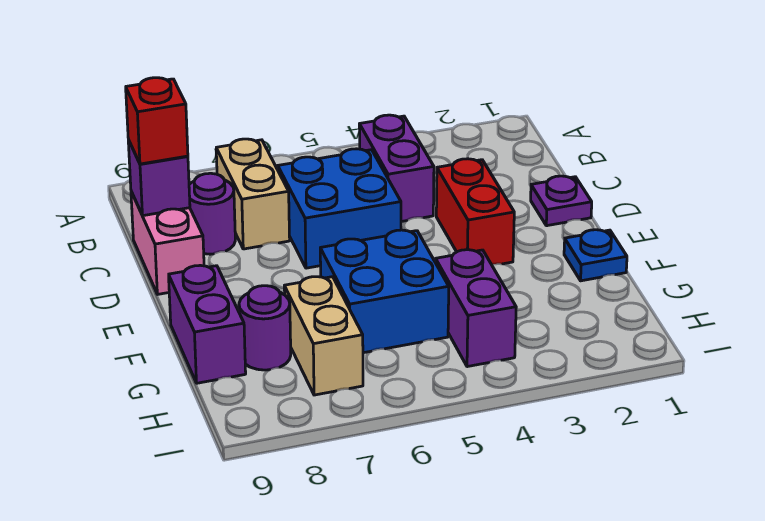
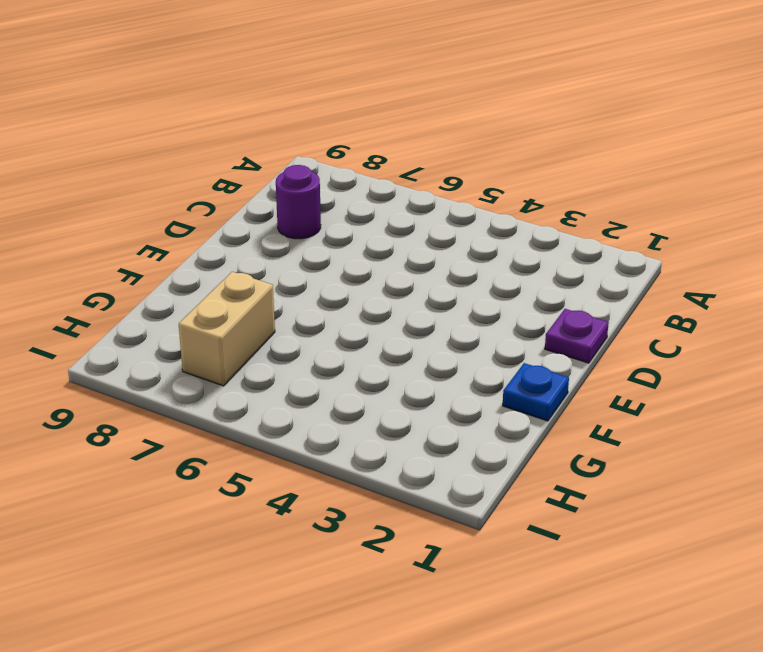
none -> purple brick B4:C4 level 1
none -> tan brick B7:C7 level 1
none -> blue brick C5:D6 level 1

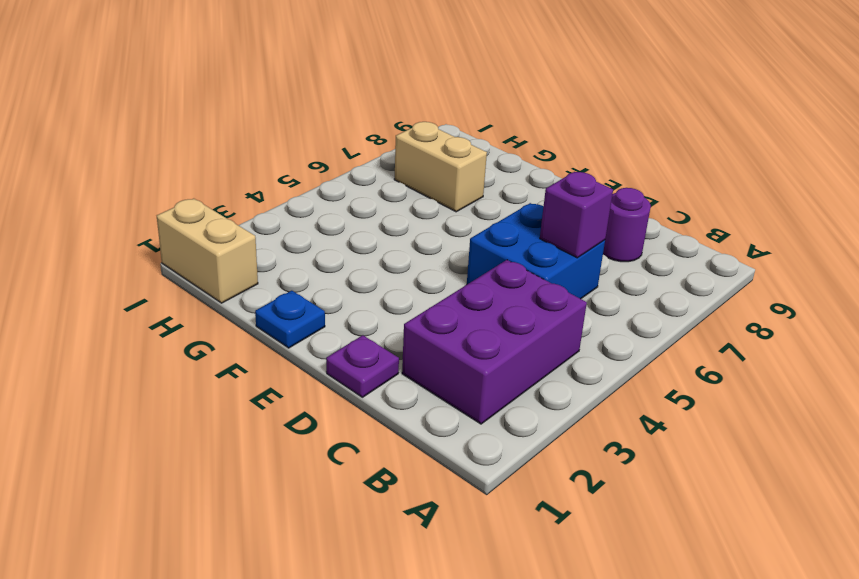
purple brick B2:C4 level 1 -> purple brick B4:C4 level 1
purple brick C6 level 2 -> purple brick C9 level 2
tan brick H1:I1 level 1 -> tan brick B7:C7 level 1
none -> pink brick C9:D9 level 1
none -> red brick D3:E3 level 1
none -> blue brick F5:G6 level 1

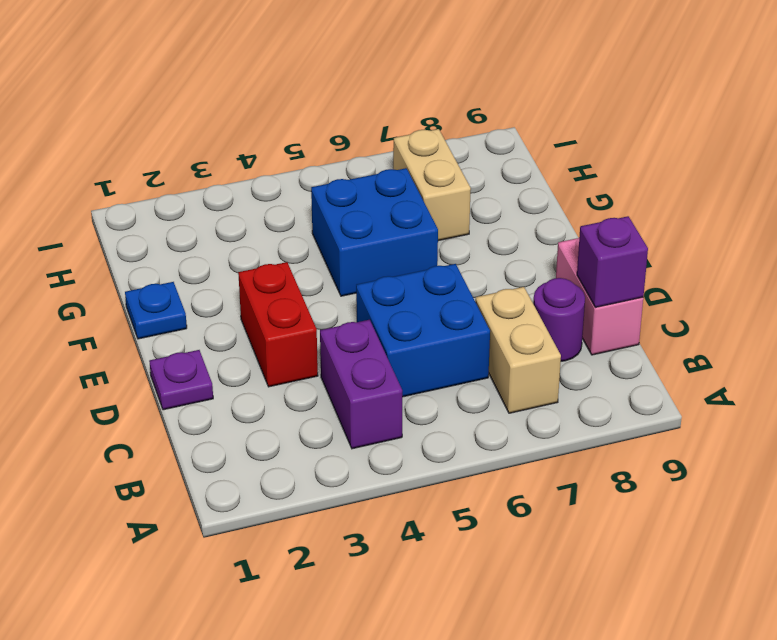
none -> purple brick F9:G9 level 1
none -> purple brick G4:H4 level 1
none -> purple round brick G8 level 1

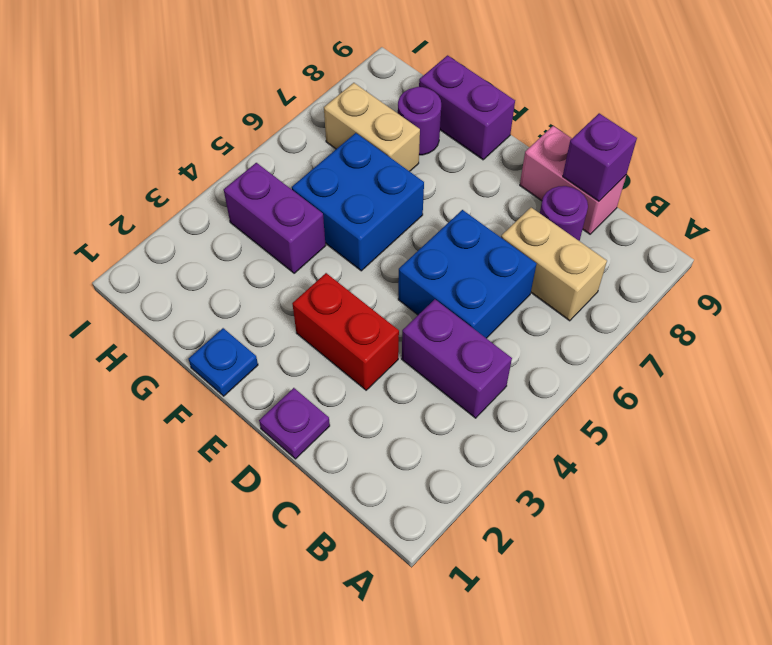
none -> red brick C9 level 3

